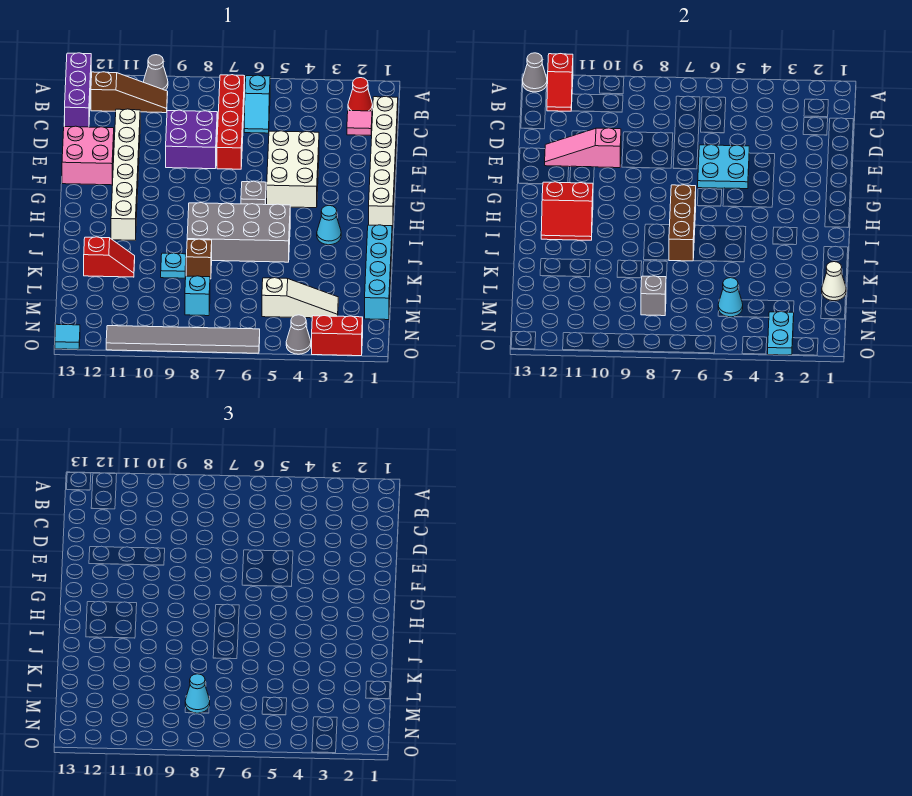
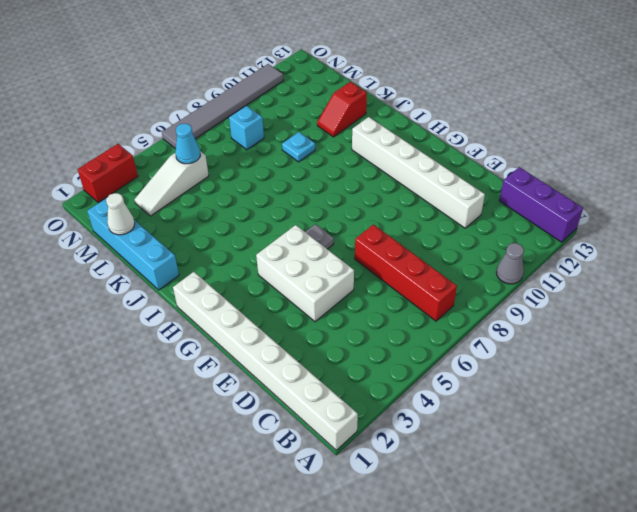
white brick A1:H1 level 1 -> white brick C1:H1 level 1
none -> red cone B2 level 1
none -> cyan slope B6:C6 level 1 top B
none -> brown slope B10:B12 level 1 top 12
none -> pink tile C2 level 1

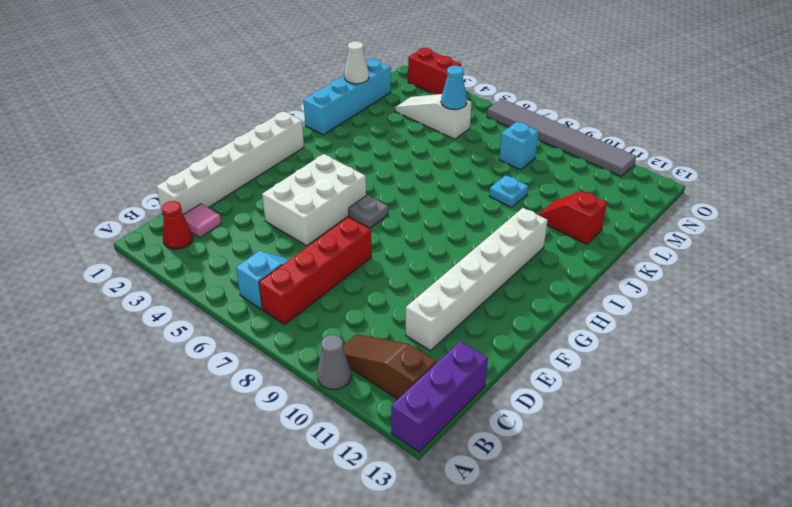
none -> purple brick D8:E9 level 1
none -> pink brick E12:F13 level 1
none -> cyan cone I3 level 1
none -> grey brick I5:J8 level 1

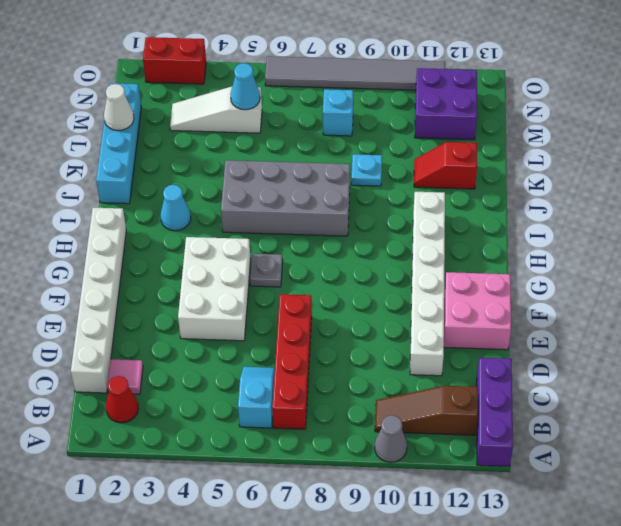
purple brick M11:N12 level 1 -> purple brick D8:E9 level 1
none -> brown brick K8 level 1
none -> grey cone O4 level 1
none -> cyan tile O13 level 1
none -> red slope A12:B12 level 2 top A

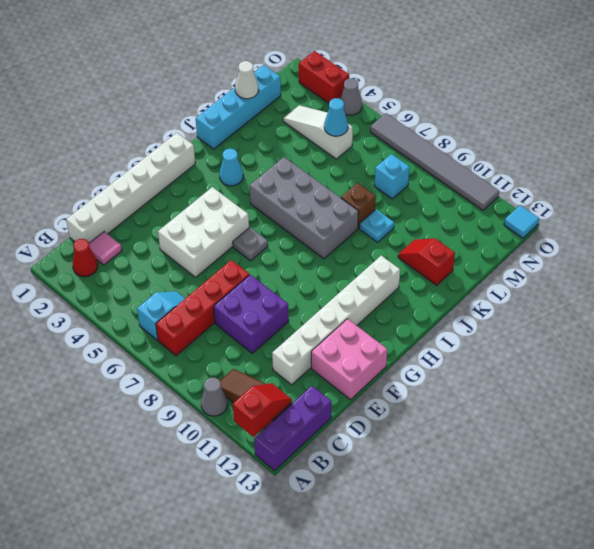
none -> grey cone A13 level 2
none -> cyan plate E5:F6 level 2
none -> pink slope E10:E12 level 2 top 10
none -> brown brick H7:J7 level 2

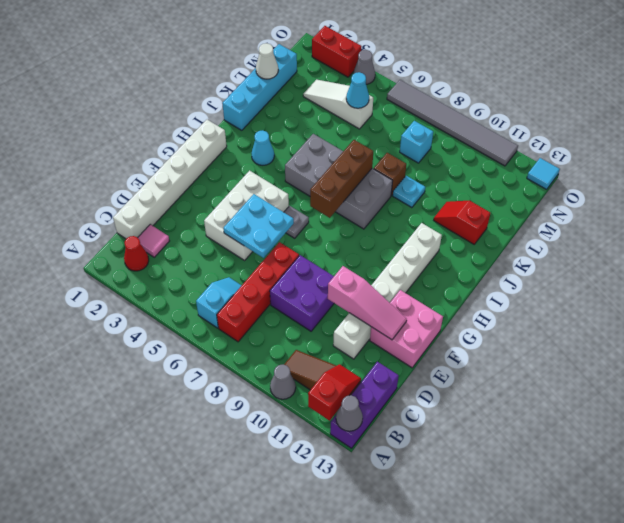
none -> red slope H11:I12 level 2 top H
none -> grey brick M8 level 2
none -> cyan plate N3:O3 level 2
none -> cyan cone M8 level 3

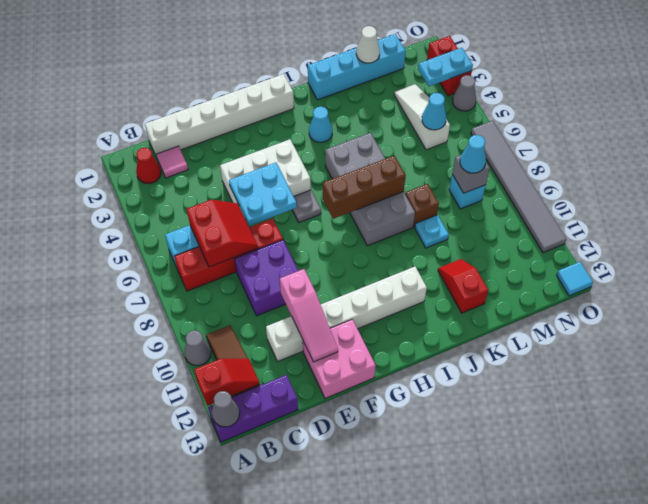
red slope C6:D7 level 2 top C -> red slope H11:I12 level 2 top H

